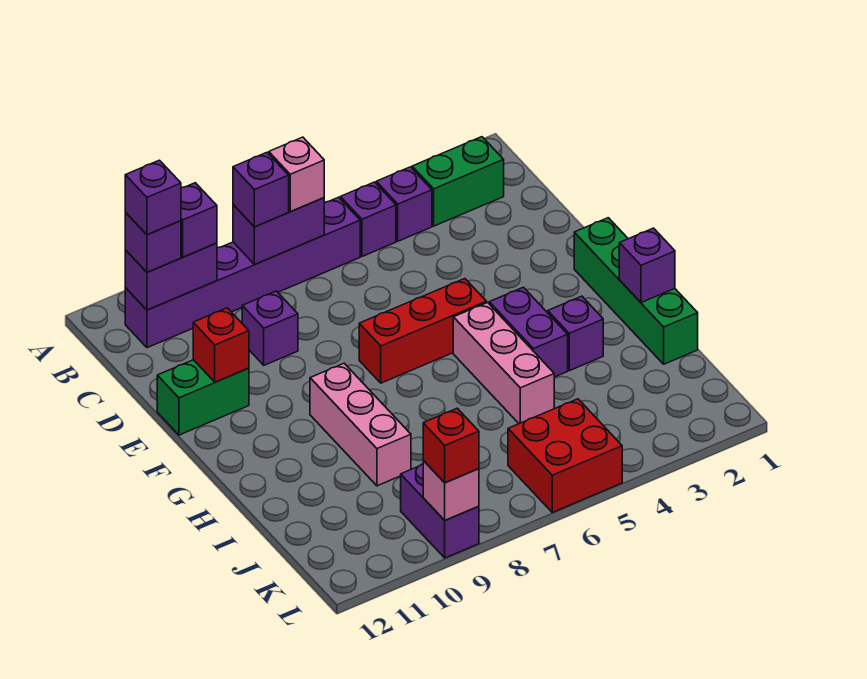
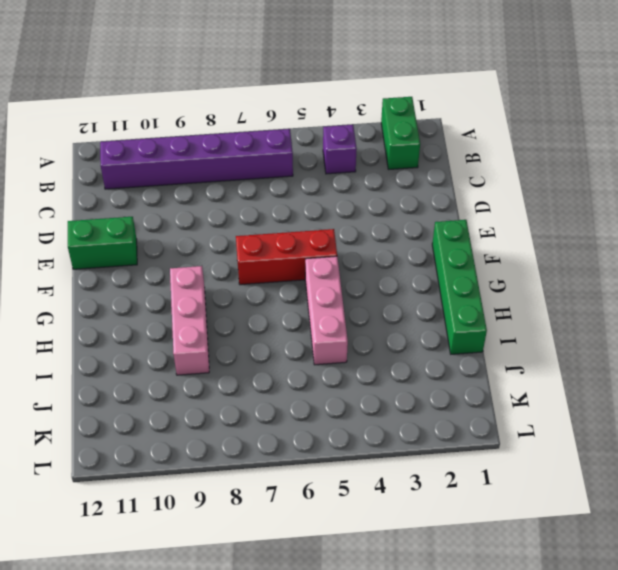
green brick A2:B2 level 1 -> green brick B2:B3 level 1
none -> purple brick B5 level 1
none -> purple brick D9 level 1
none -> purple brick G4:H4 level 1

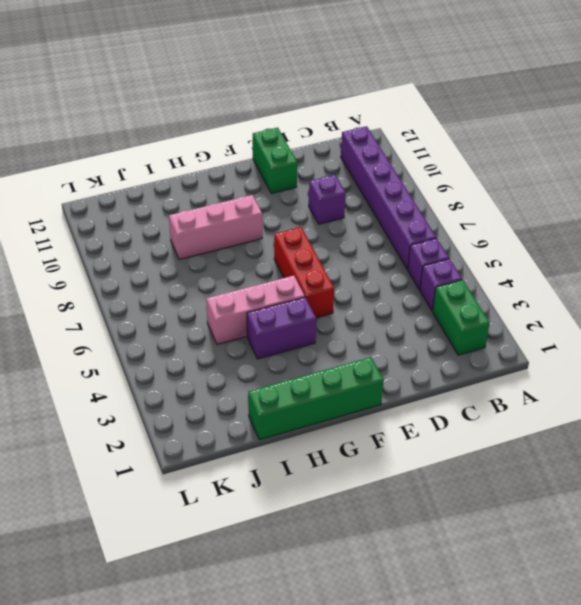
none -> purple brick H3 level 1
none -> red brick K5:L6 level 1
none -> purple brick K9:L9 level 1

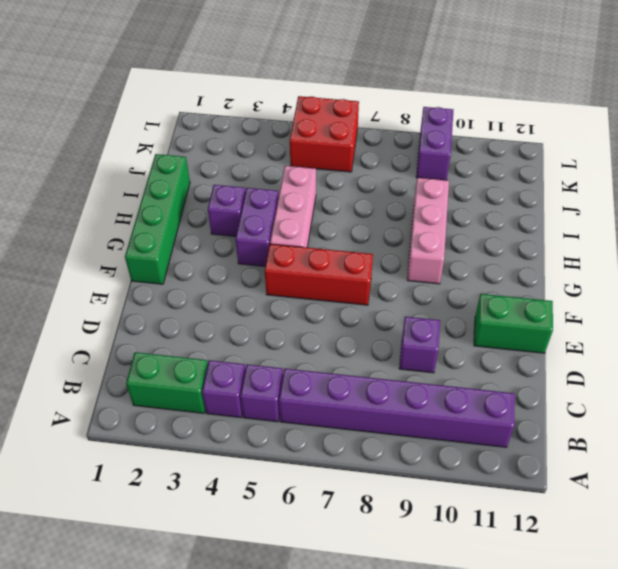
none -> purple brick B7:B8 level 2
none -> purple brick B10:B11 level 2
none -> red brick E11 level 2

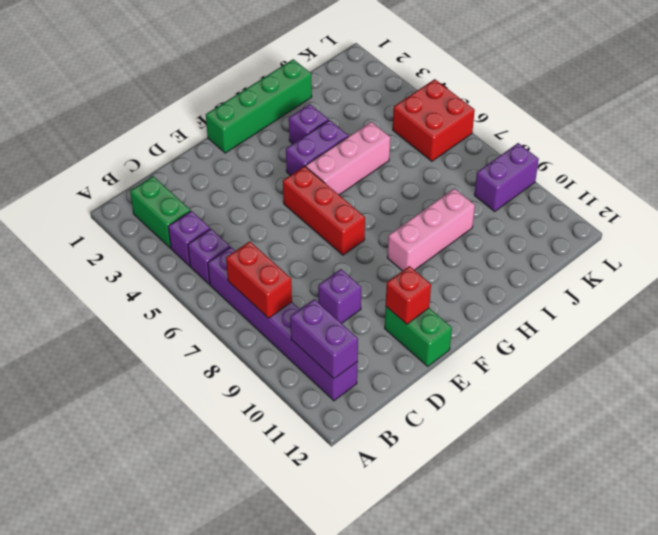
red brick B7:B8 level 2 -> purple brick B7:B8 level 2
none -> purple brick H1 level 2
none -> pink brick L9 level 2
none -> pink brick B7 level 3

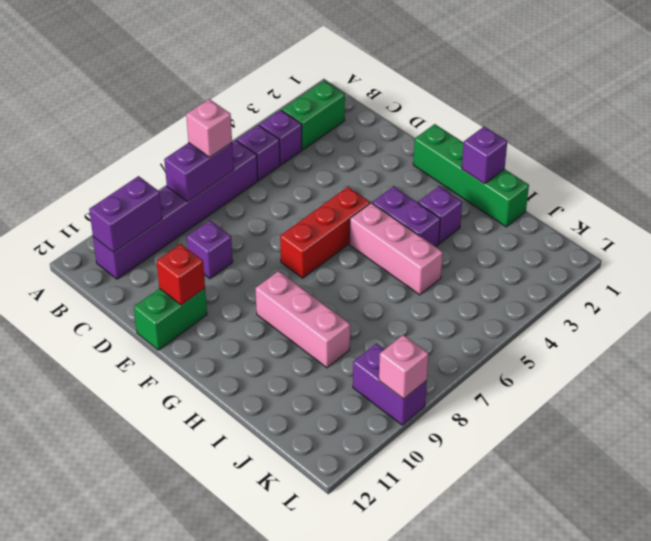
none -> red brick K5:L6 level 1
none -> purple brick B8 level 3
none -> purple brick B10 level 3

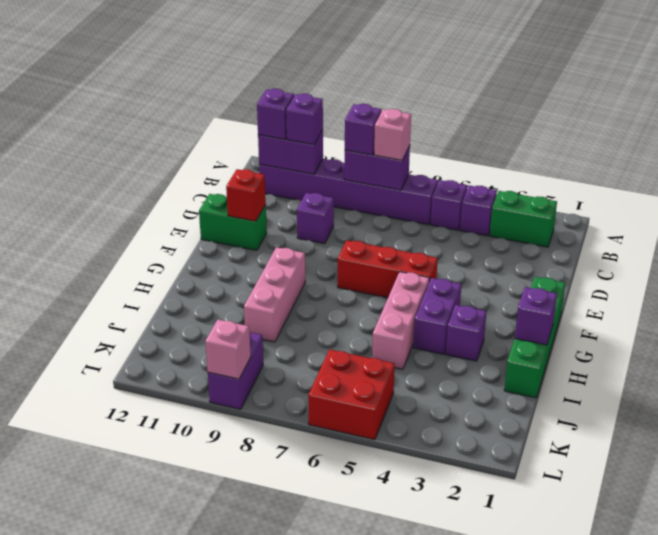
none -> red brick L9 level 3
none -> purple brick B11 level 4

